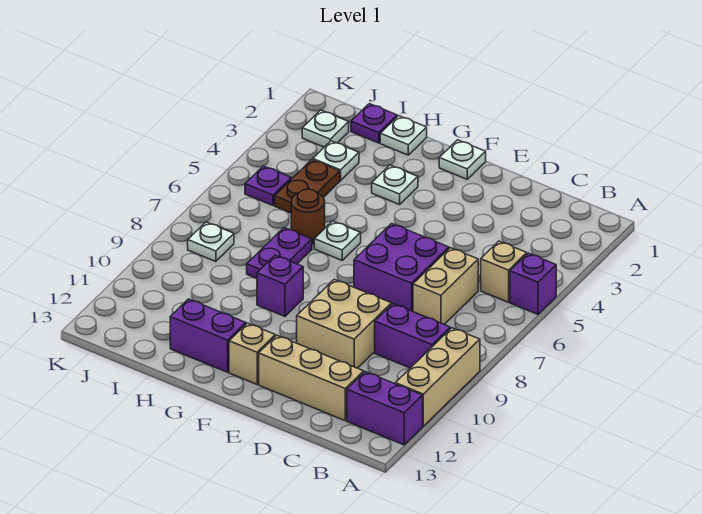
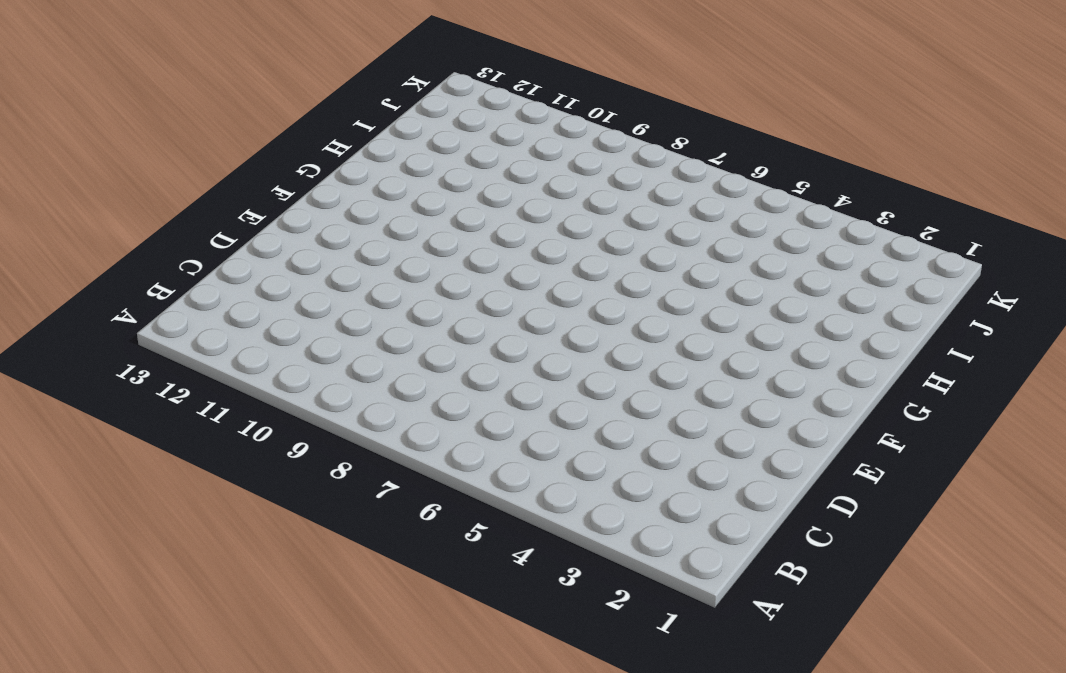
none -> purple brick A5 level 1
none -> tan brick A9:A11 level 1
none -> purple brick A12:B12 level 1

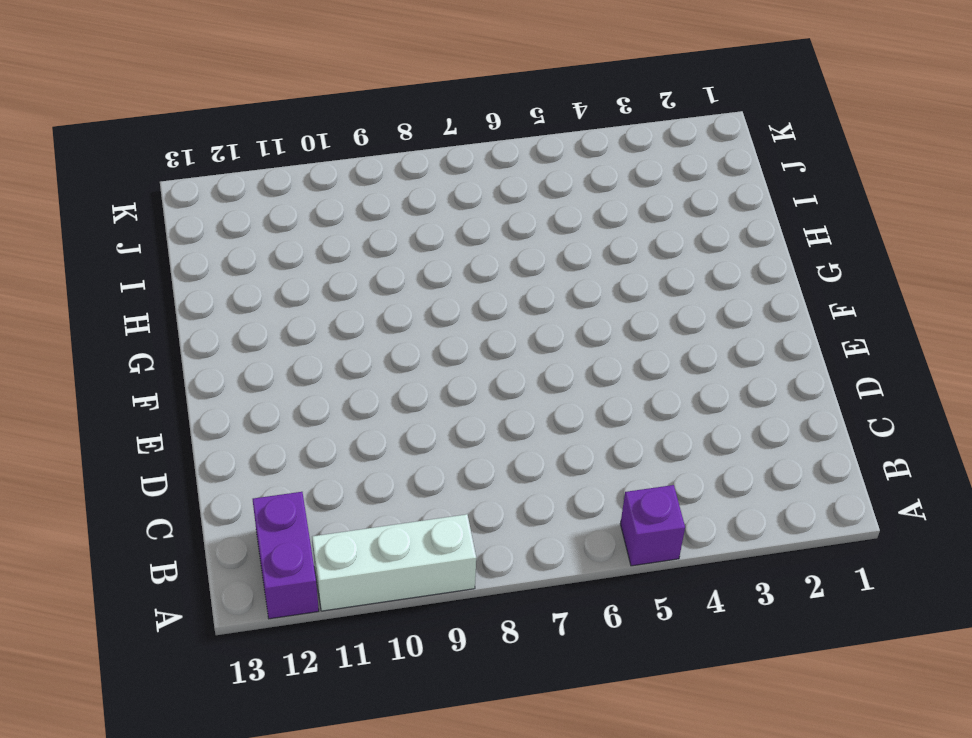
white brick A9:A11 level 1 -> tan brick A9:A11 level 1
none -> tan brick B5 level 1
none -> purple brick B9:C9 level 1
none -> tan brick C6:C7 level 1

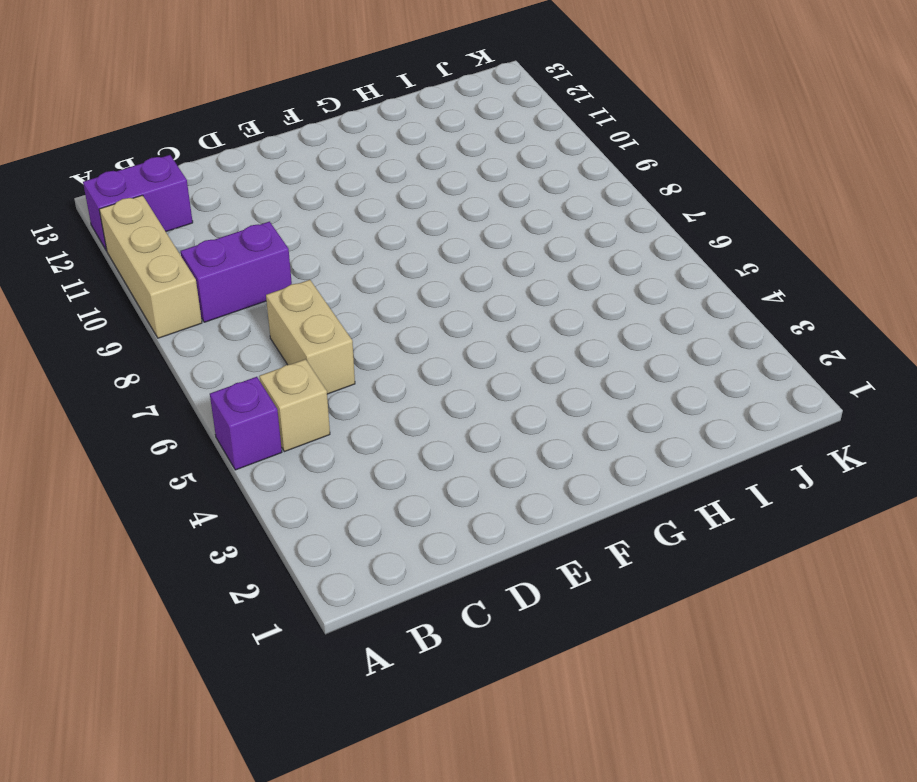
none -> tan brick C12:E12 level 1
none -> purple brick D6:E7 level 1
none -> tan brick D9:E10 level 1

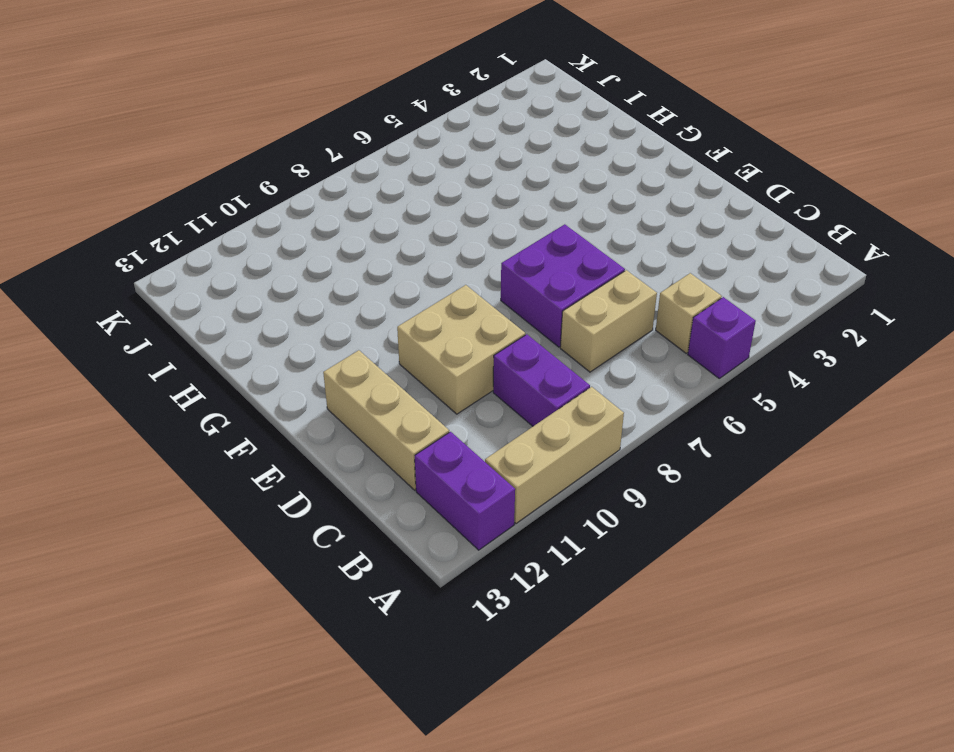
none -> white plate F1 level 1
none -> tan brick F12 level 1
none -> white plate G3 level 1

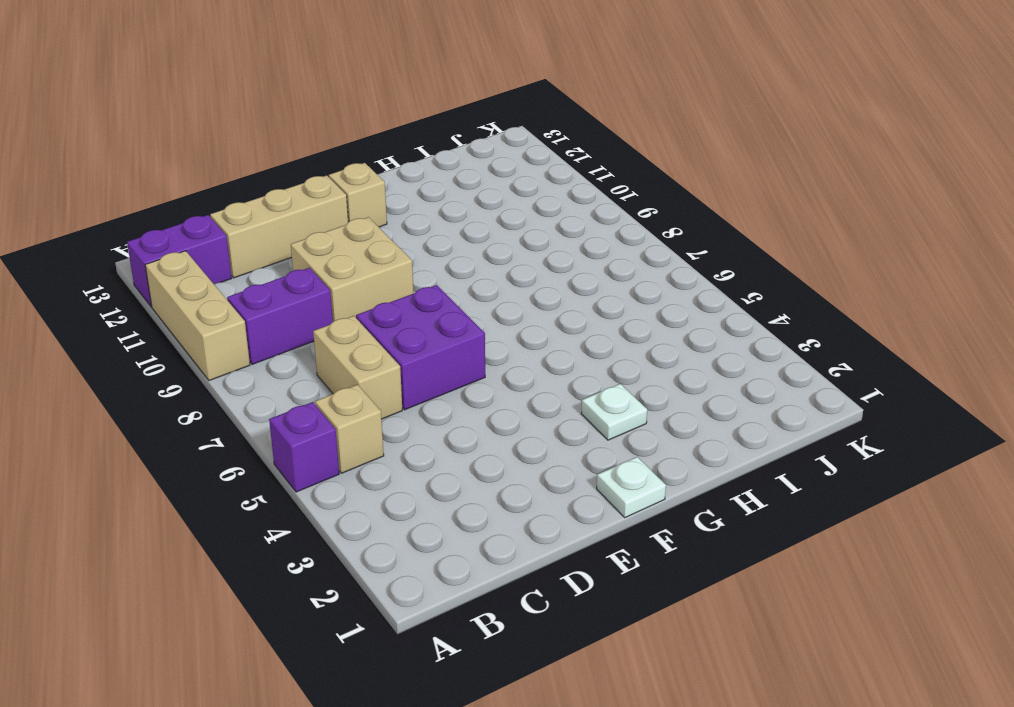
none -> white plate G6 level 1
none -> purple brick G9 level 1
none -> purple brick G12:H12 level 1

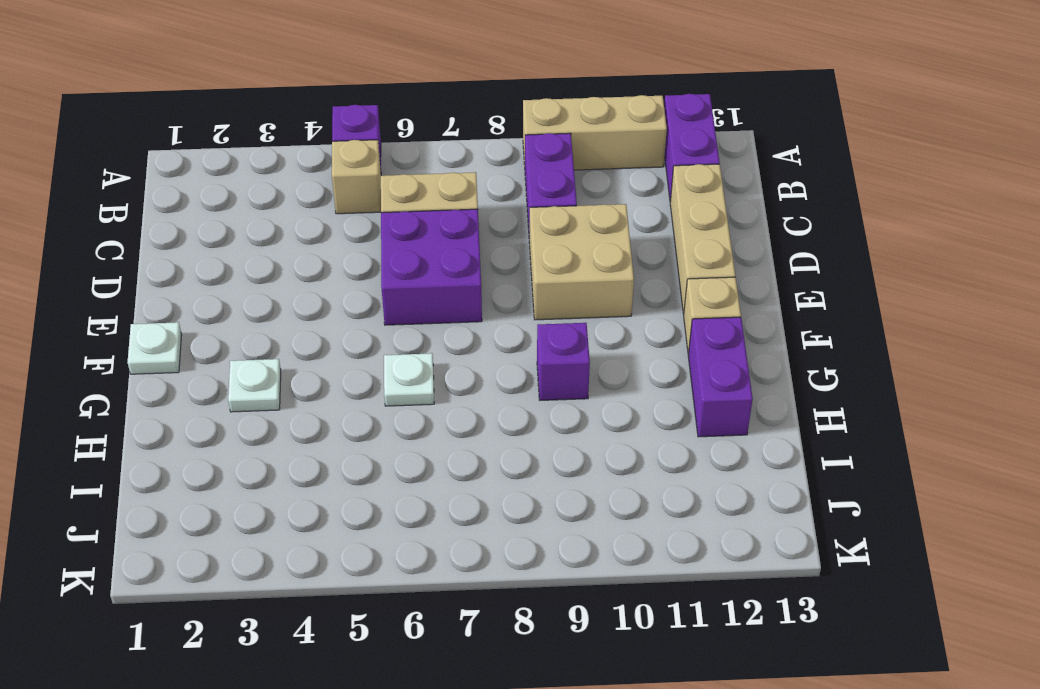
none -> white plate H1 level 1
none -> brown round brick H6 level 1
none -> purple plate H7:H8 level 1

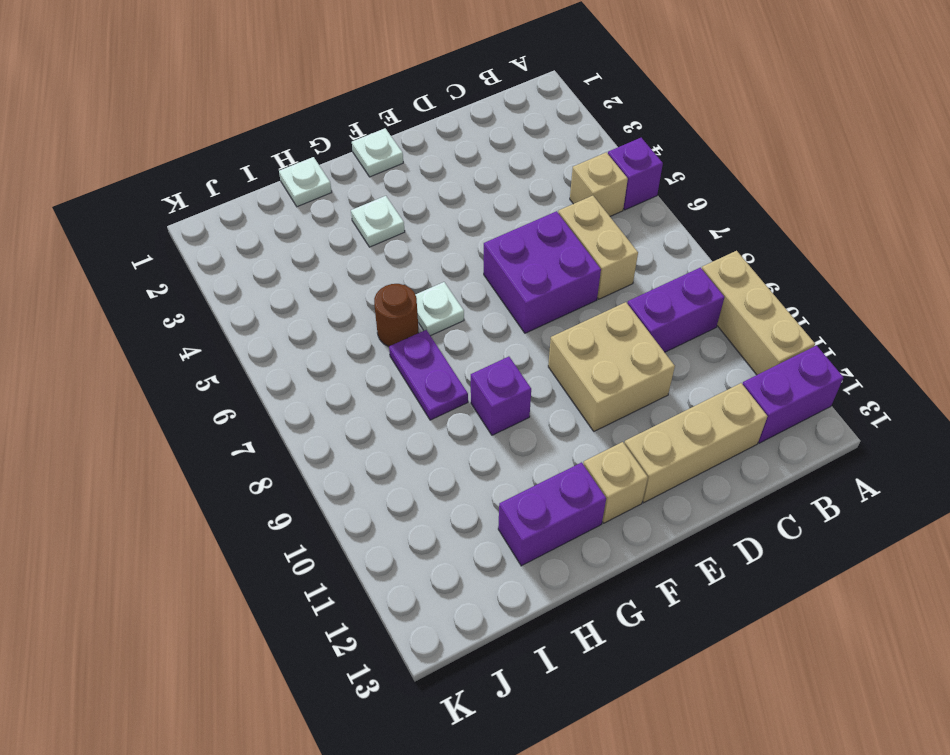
none -> purple plate I1 level 1
none -> white plate I3 level 1
none -> brown plate I4:I5 level 1

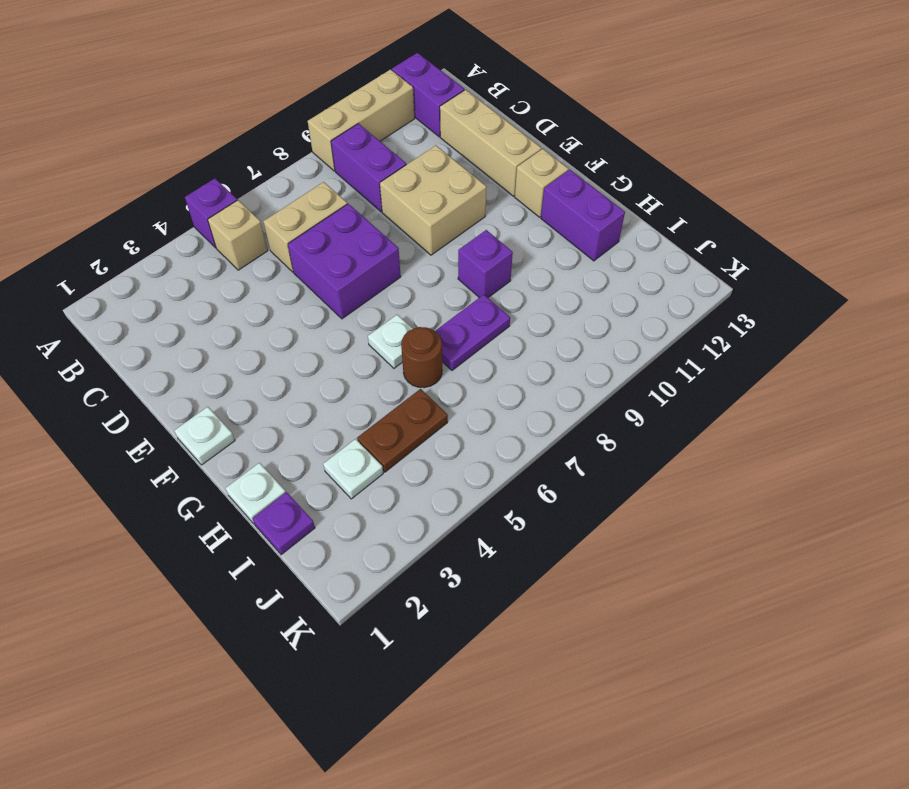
none -> white plate G3 level 1
none -> white plate J2 level 1
none -> purple plate J5 level 1

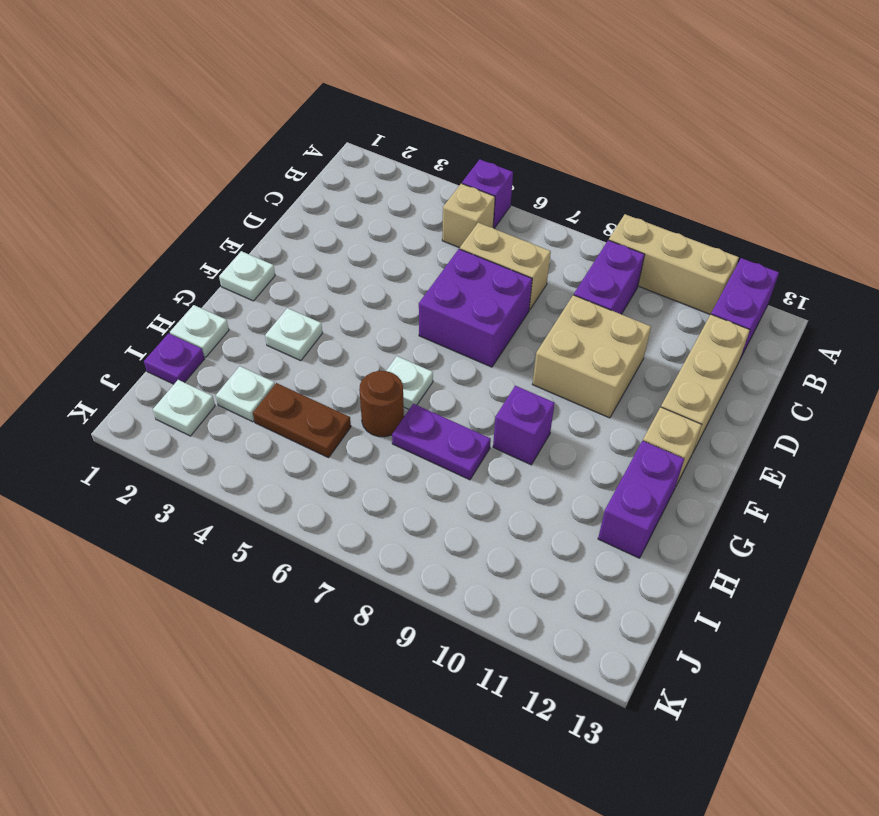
none -> purple plate J5 level 1
none -> white plate J8 level 1

